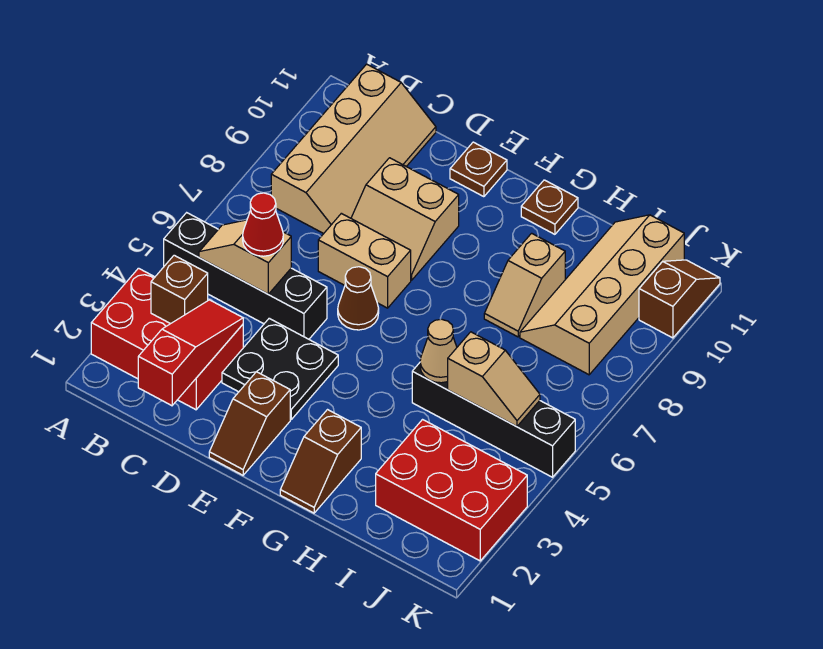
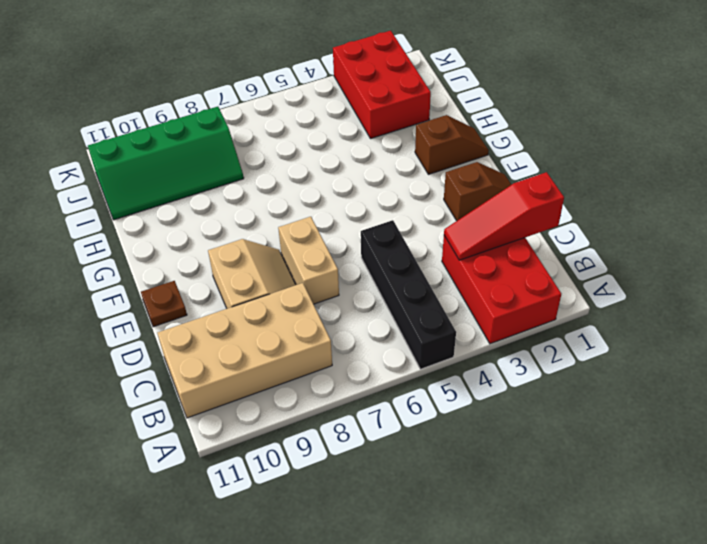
tan brick B8:C11 level 1 -> tan slope B8:C11 level 1 top B
green slope I8:J11 level 1 top J -> tan slope I8:J11 level 1 top J
none -> black plate D3:E4 level 1
none -> brown cone E6 level 1
none -> brown plate G11 level 1

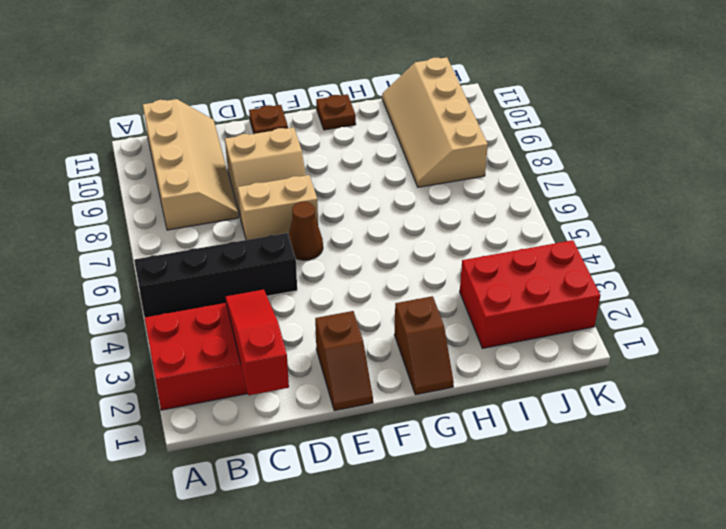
none -> black plate D3:E4 level 1
none -> black brick H5:K5 level 1
none -> tan slope H8:H9 level 1 top 9

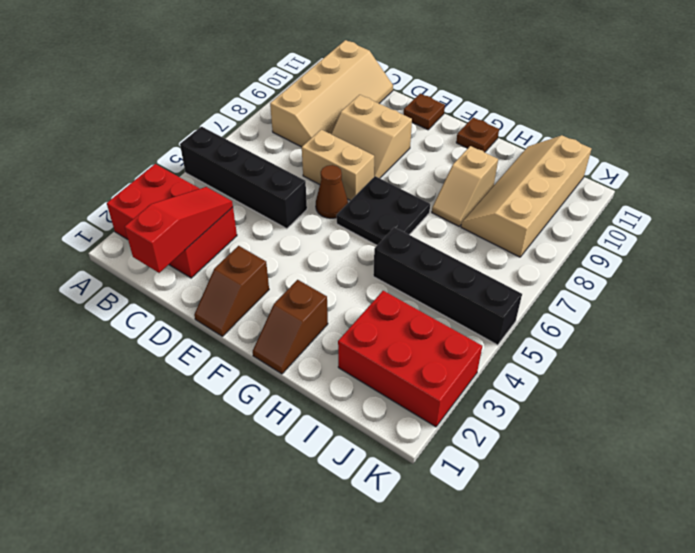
black plate F6:G7 level 1 -> black plate D3:E4 level 1
none -> brown slope K10:K11 level 1 top 10
none -> brown brick B3 level 2
none -> tan slope B5:C5 level 2 top C

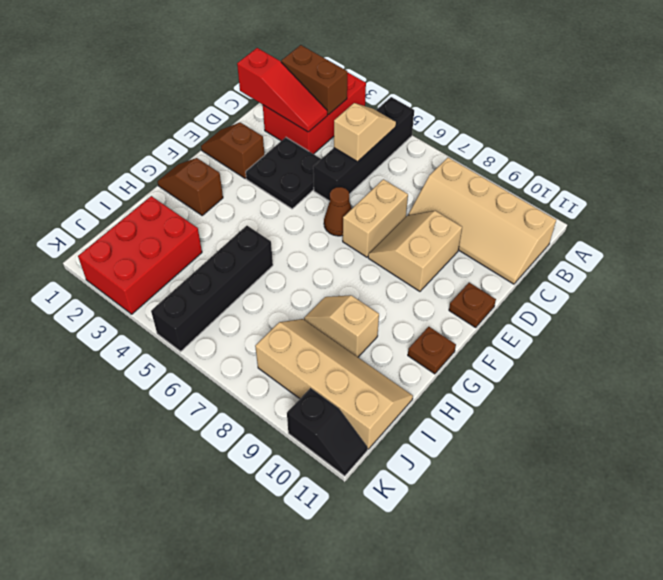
brown brick B2:B3 level 2 -> brown brick B3 level 2
black slope K10:K11 level 1 top 10 -> brown slope K10:K11 level 1 top 10
none -> tan cone H5 level 2
none -> tan slope I5:J5 level 2 top I
none -> red cone C5 level 3

